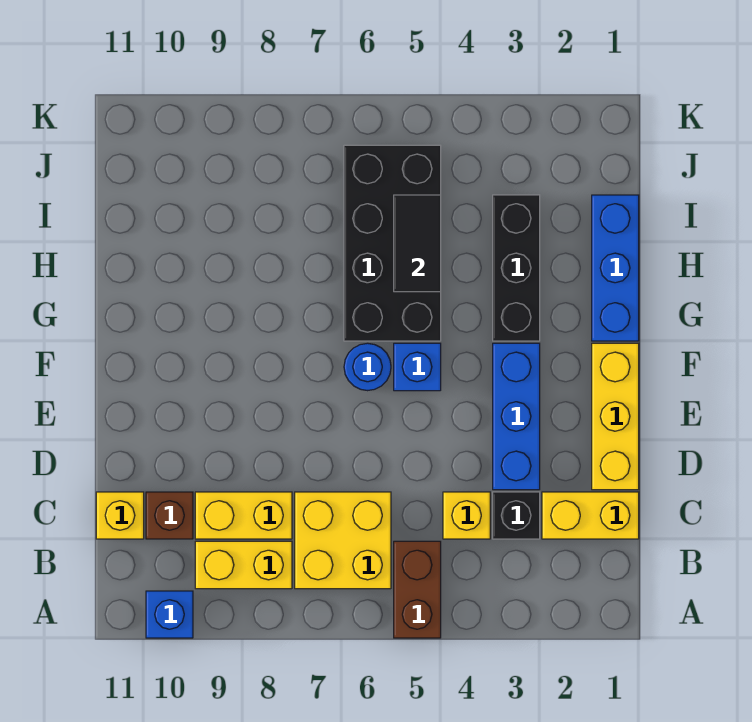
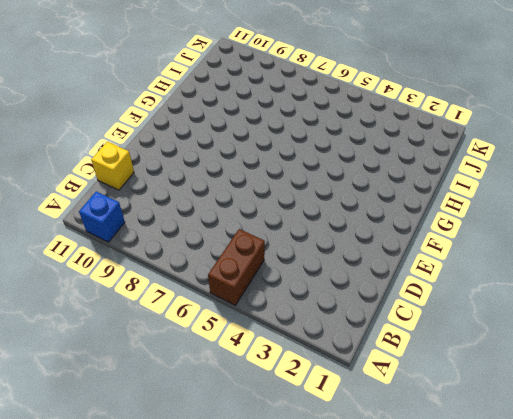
none -> yellow brick B6:C7 level 1
none -> yellow brick B8:B9 level 1
none -> yellow brick C1:C2 level 1

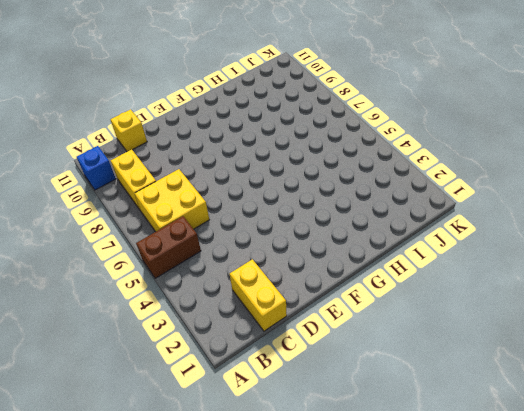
none -> black brick C3 level 1
none -> yellow brick C4 level 1
none -> yellow brick C8:C9 level 1

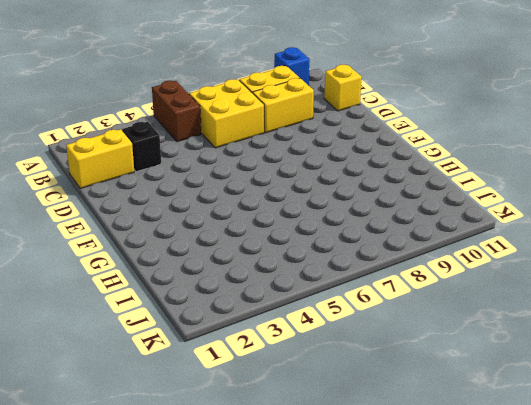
none -> yellow brick C4 level 1
none -> brown brick C10 level 1
none -> yellow brick D1:F1 level 1

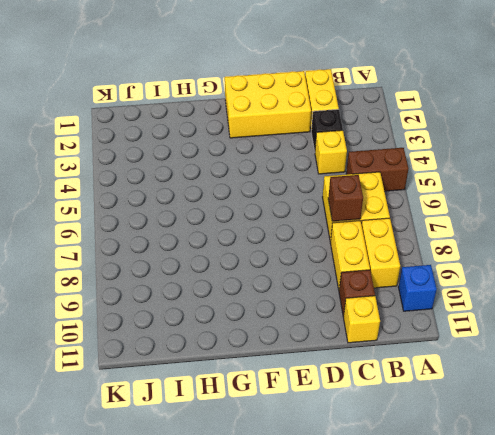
brown brick C7 level 2 -> none
yellow brick D1:F2 level 1 -> yellow brick D1:F1 level 1
none -> blue brick D3:F3 level 1
none -> blue brick F5 level 1
none -> blue round brick F6 level 1

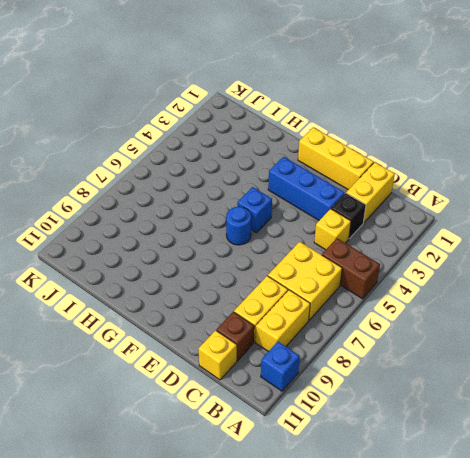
none -> blue brick G1:I1 level 1
none -> black brick G3:I3 level 1
none -> black brick G5:J6 level 1

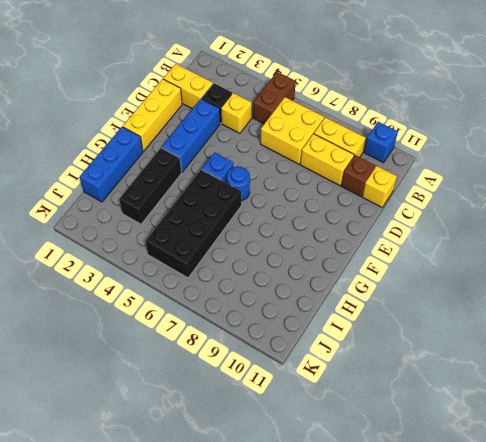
none -> black tile H5:I5 level 2

